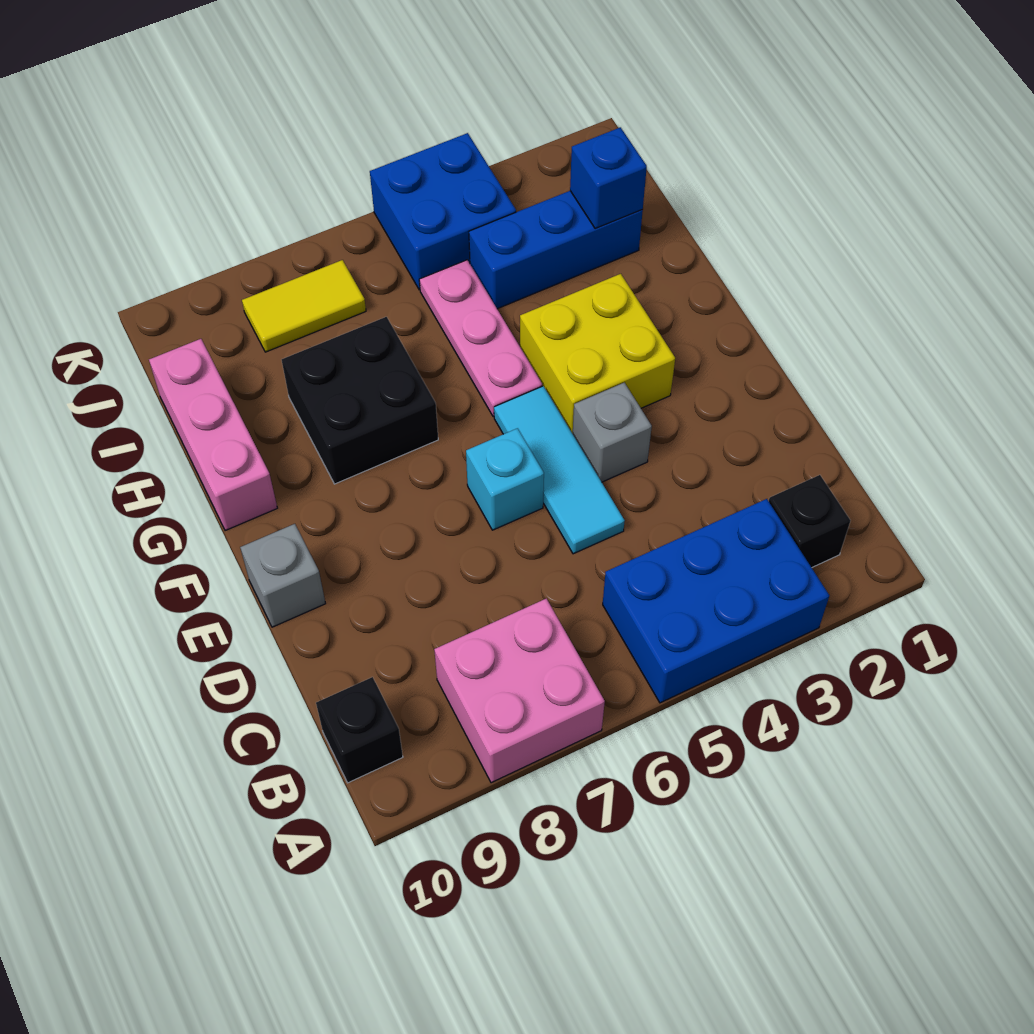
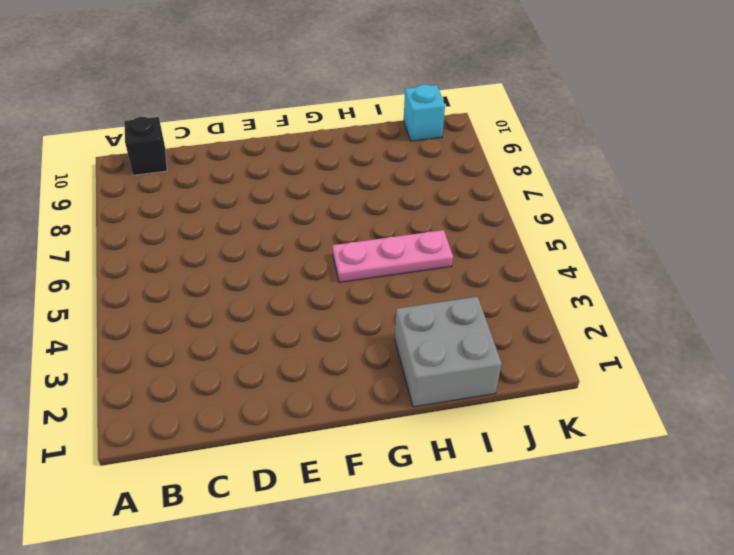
grey brick H1:I2 level 1 -> blue brick I2:I4 level 1
cyan brick J10 level 1 -> cyan brick E6 level 1
none -> blue brick A3:B5 level 1
none -> pink brick A7:B8 level 1
none -> black brick B2 level 1

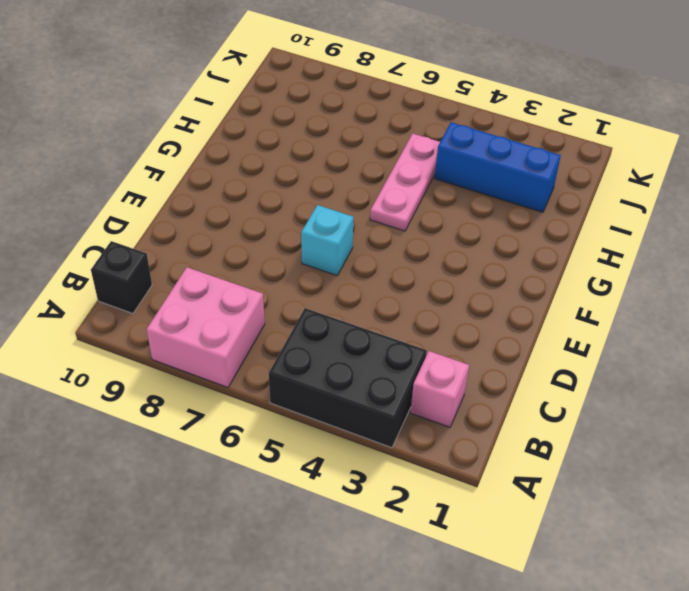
black brick A3:B5 level 1 -> blue brick A3:B5 level 1
pink brick B2 level 1 -> black brick B2 level 1
none -> cyan tile D5:F5 level 1
none -> grey brick E4 level 1
none -> grey brick E10 level 1

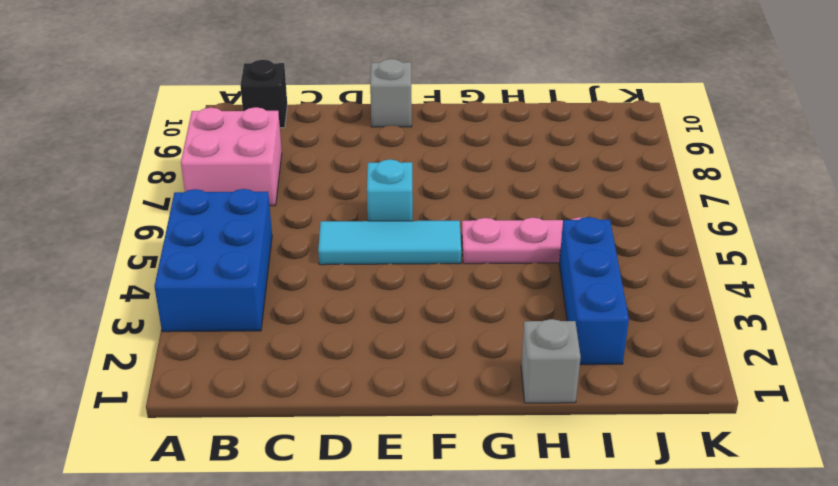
grey brick H1 level 1 -> grey brick E4 level 1
none -> black brick B2 level 1
none -> yellow brick F3:G4 level 1
none -> black brick G7:H8 level 1

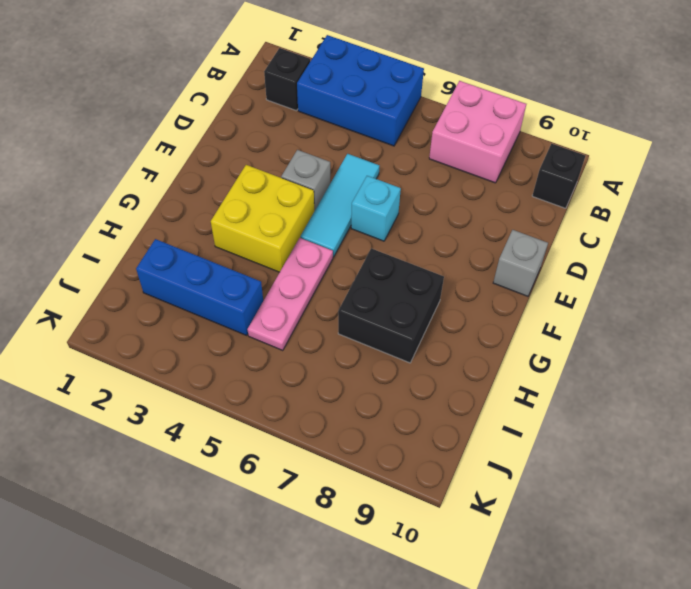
none -> pink brick G10:I10 level 1
none -> blue brick J4:K5 level 1
none -> yellow tile J7:J8 level 1

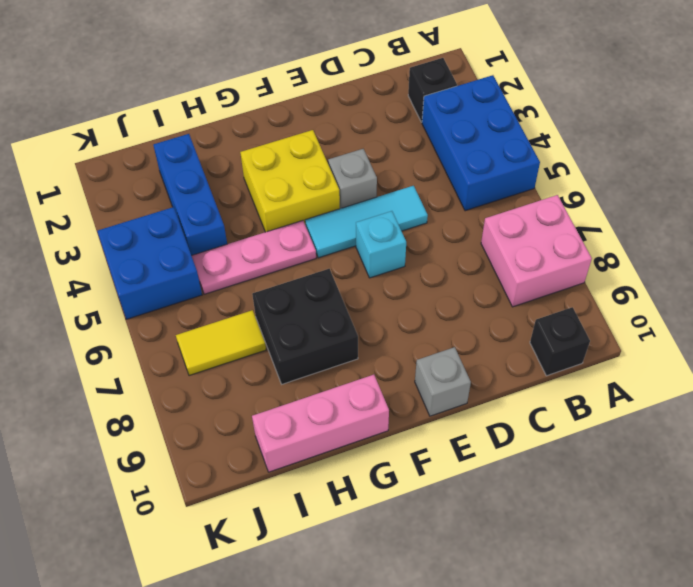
yellow tile I7:J7 level 1 -> yellow tile J7:J8 level 1
none -> blue brick I2 level 2

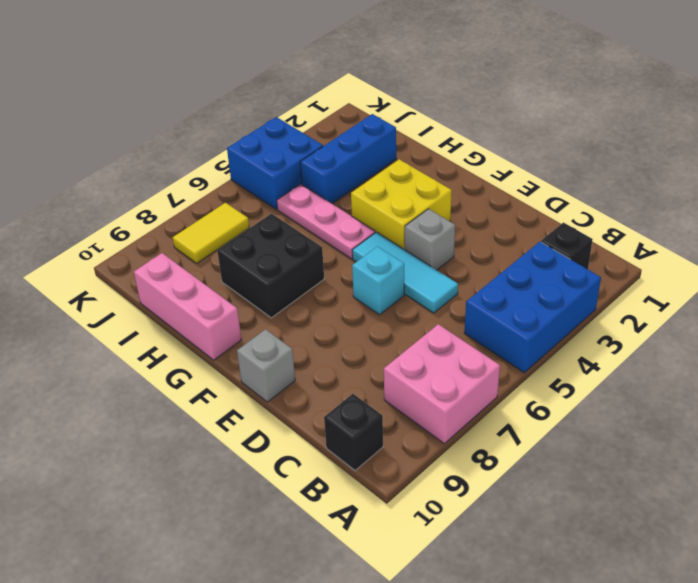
none -> blue brick I2 level 2

